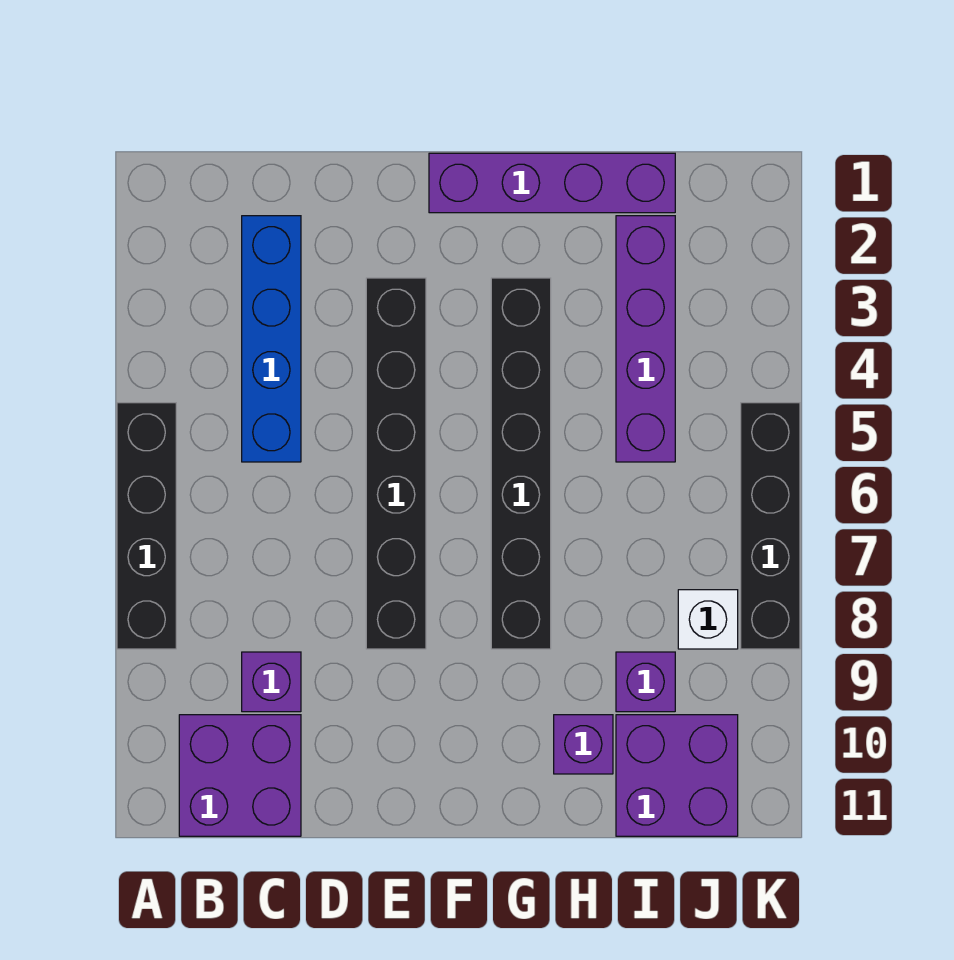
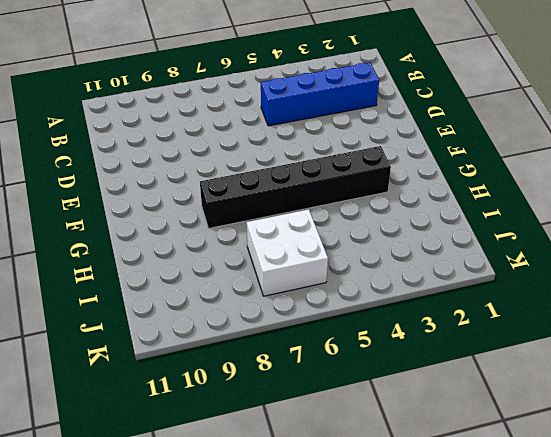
white brick I6:J7 level 1 -> none
none -> black brick A5:A8 level 1
none -> purple brick B10:C11 level 1
none -> purple brick C9 level 1

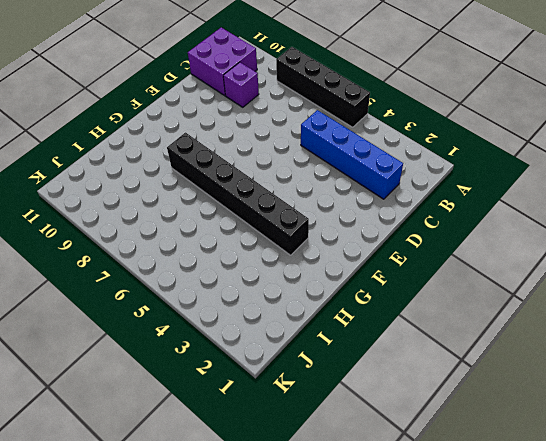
none -> black brick E3:E8 level 1
none -> purple brick F1:I1 level 1
none -> purple brick H10 level 1

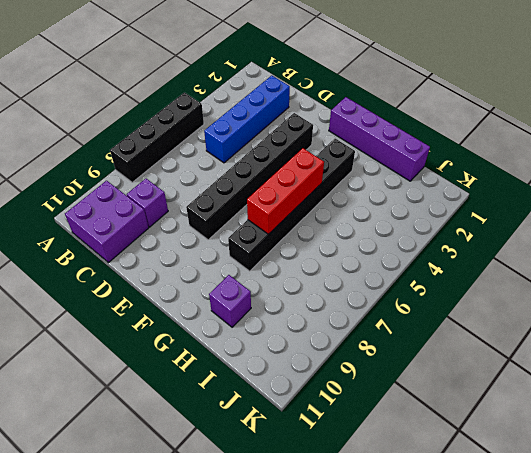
red brick G5:G7 level 2 -> none
none -> purple brick I2:I5 level 1
none -> purple brick I9 level 1
none -> purple brick I10:J11 level 1

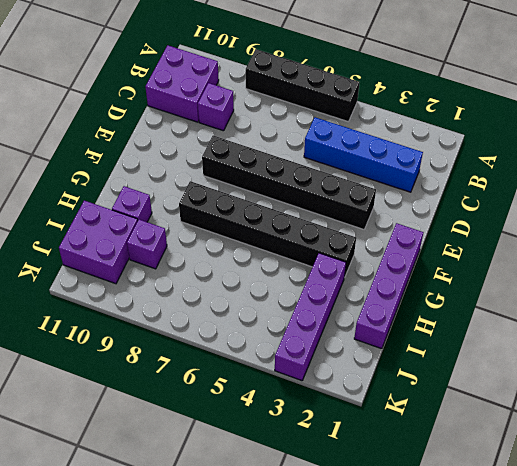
purple brick H3:K3 level 1 -> purple brick I2:I5 level 1
none -> white brick J8 level 1
none -> black brick K5:K8 level 1

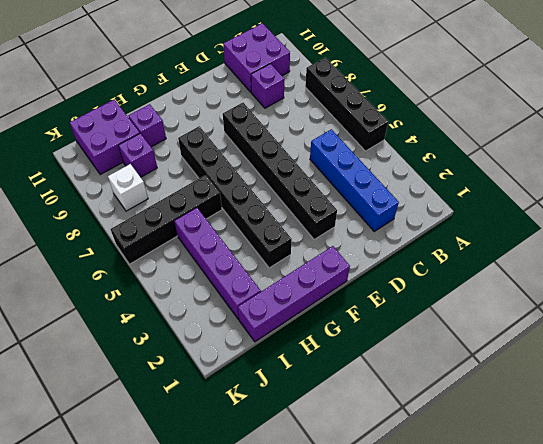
black brick H6:K6 level 1 -> black brick K5:K8 level 1

